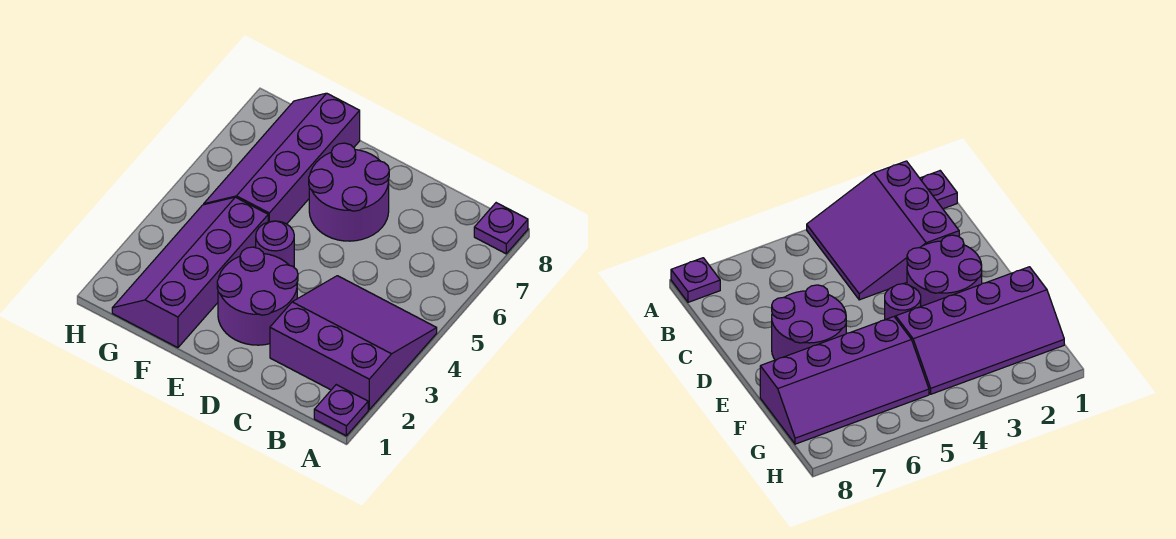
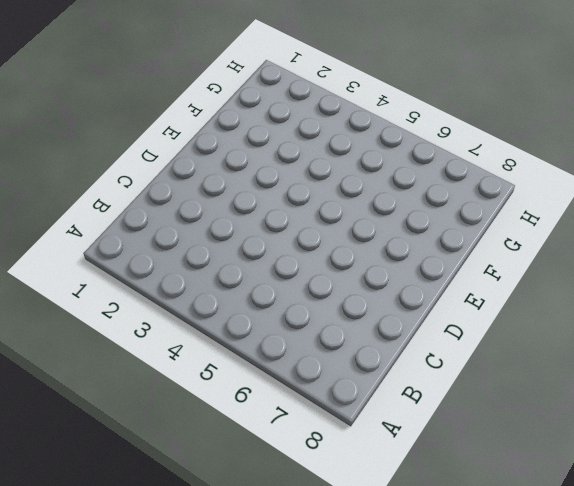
none -> purple plate A1 level 1
none -> purple slope A2:C4 level 1 top 2

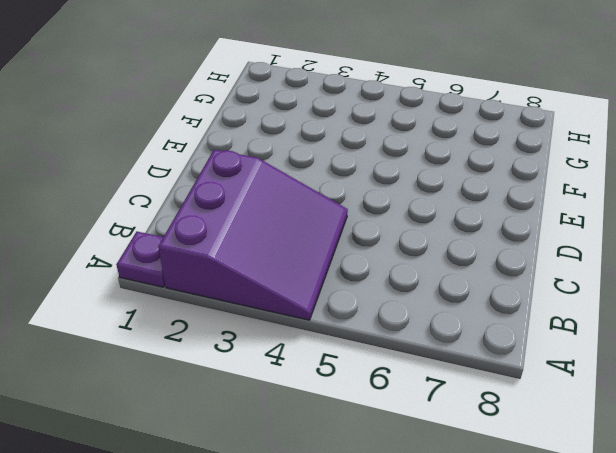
none -> purple plate A8 level 1
none -> purple round brick D2:E3 level 1

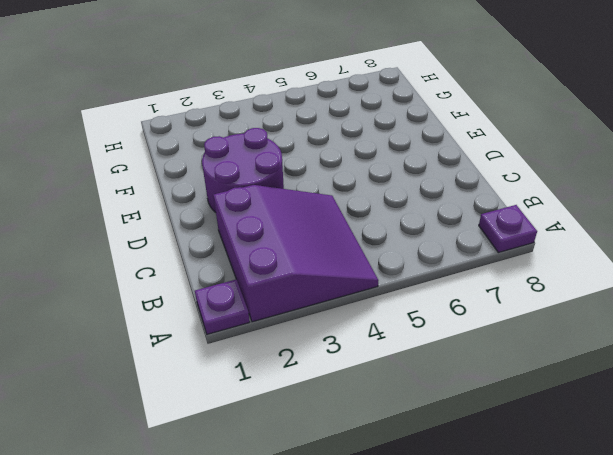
none -> purple round brick D6:E7 level 1
none -> purple round brick E4 level 1

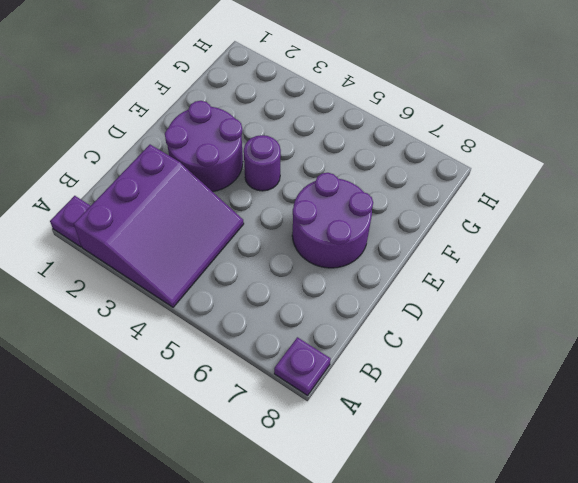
none -> purple slope F1:G4 level 1 top F
none -> purple slope F5:G8 level 1 top F

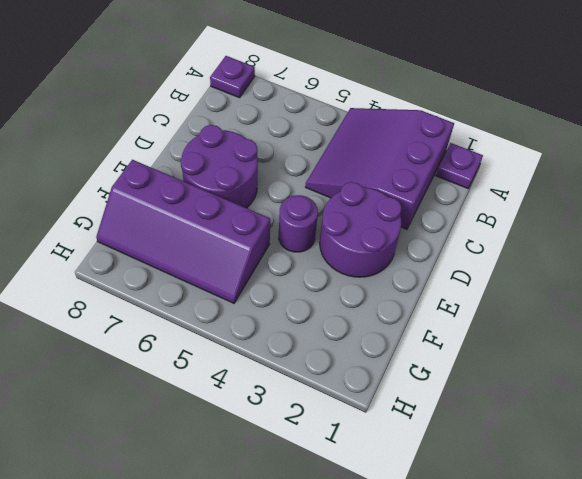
none -> purple slope F1:G4 level 1 top F

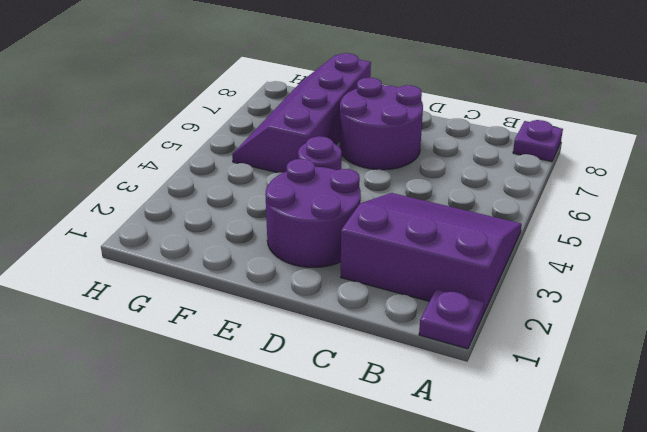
none -> purple slope F1:G4 level 1 top F

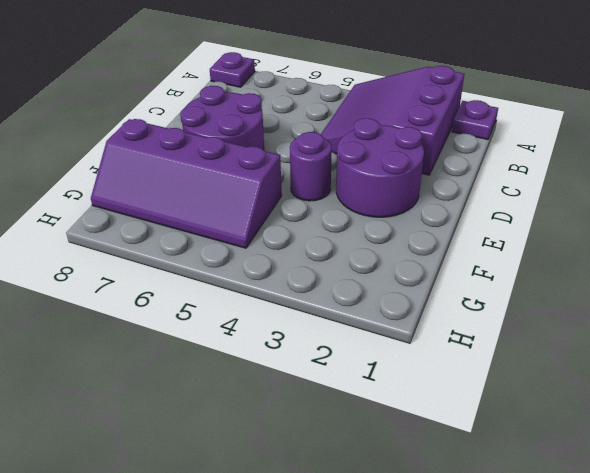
none -> purple slope F1:G4 level 1 top F

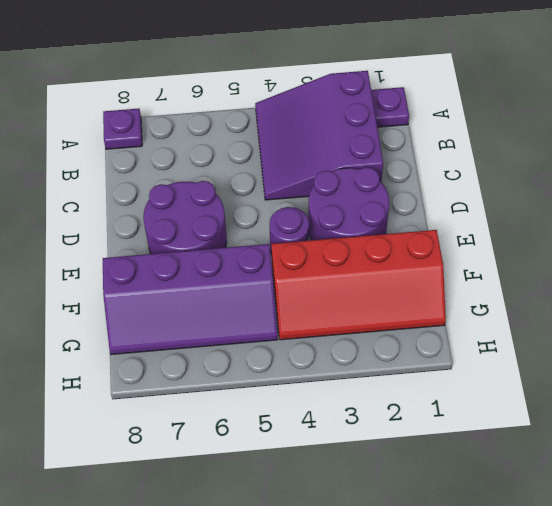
red slope F1:G4 level 1 top F -> purple slope F1:G4 level 1 top F

